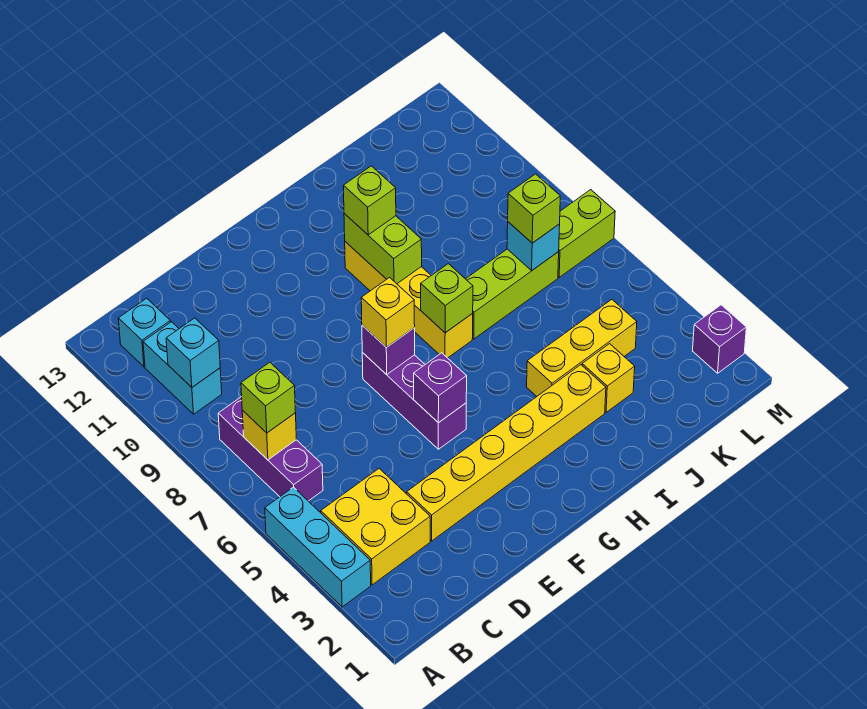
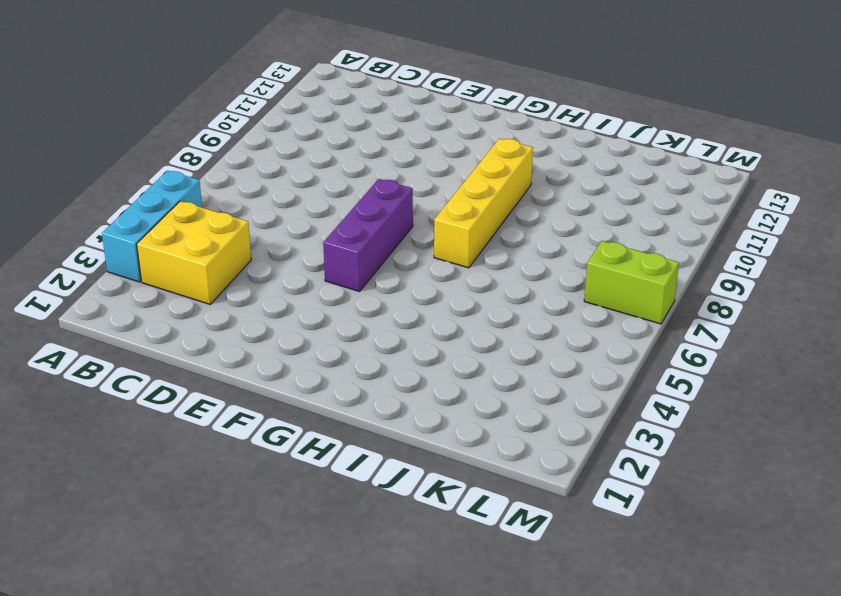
none -> purple brick B6:B8 level 1
none -> cyan brick B10:B11 level 1
none -> cyan brick B12 level 1

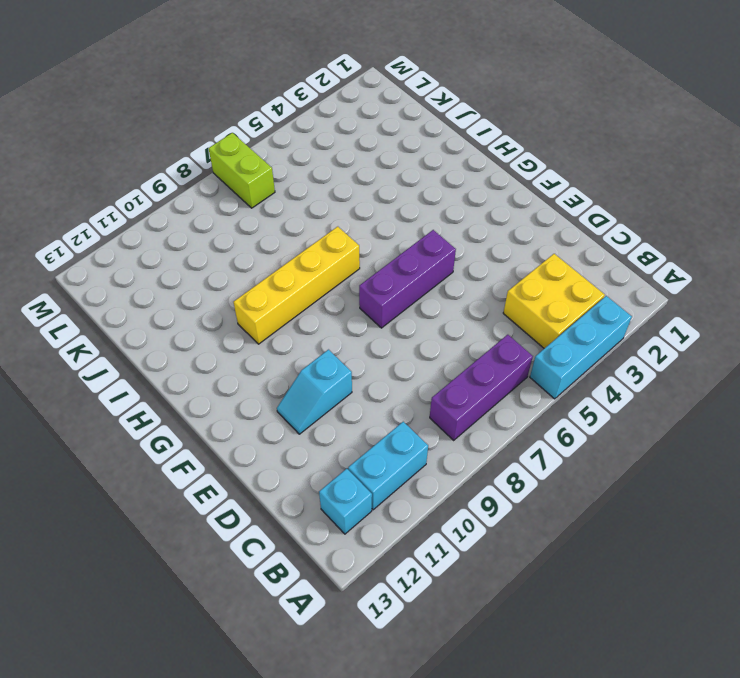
cyan slope E10:E11 level 1 top 10 -> none
none -> yellow brick D3:I3 level 1
none -> yellow brick I4:K4 level 1
none -> lime brick I7:K7 level 1

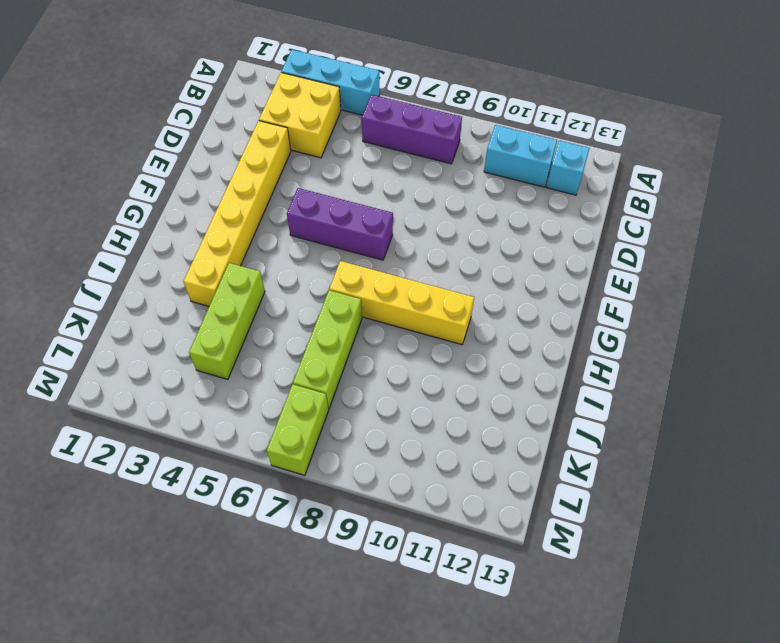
lime brick I4:K4 level 1 -> yellow brick I4:K4 level 1
none -> yellow brick J3 level 1
none -> purple brick M2 level 1
none -> yellow brick B7 level 2

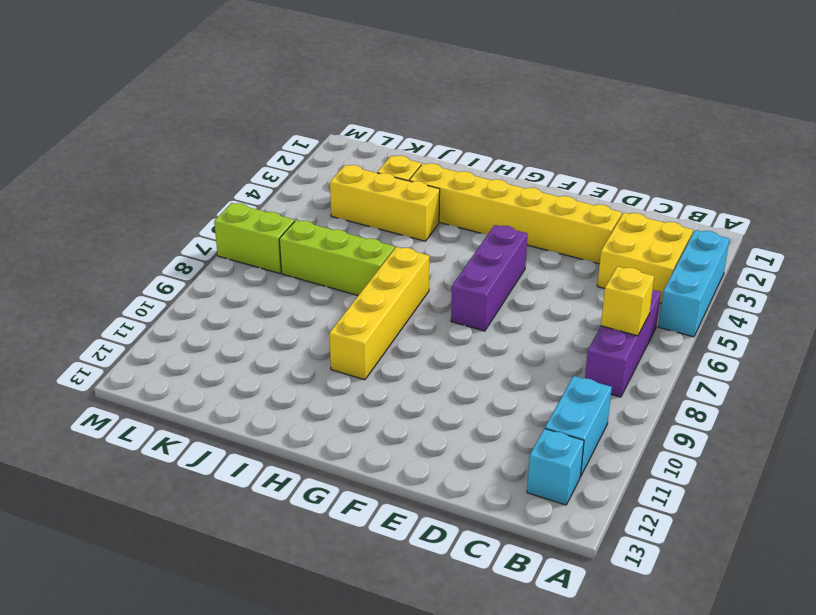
none -> purple brick M2 level 1
none -> cyan brick B10 level 2
none -> purple brick F5 level 2

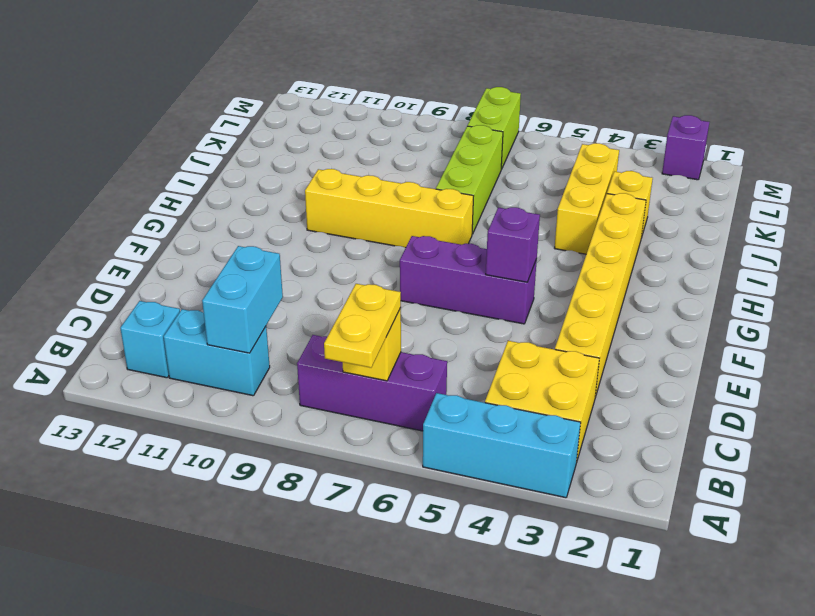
yellow plate A7:B7 level 3 -> lime brick B7 level 3
cyan brick B10:C10 level 2 -> cyan brick B10 level 2
none -> purple brick F7 level 2
none -> lime brick H7 level 2
none -> lime brick H9:H10 level 2

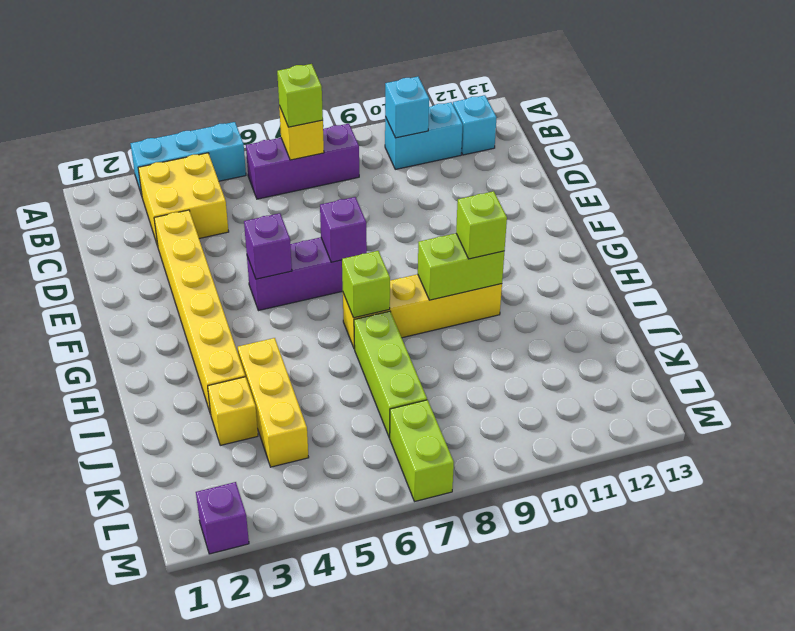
none -> cyan brick K7 level 2
none -> yellow brick F7 level 3
none -> lime brick K7 level 3

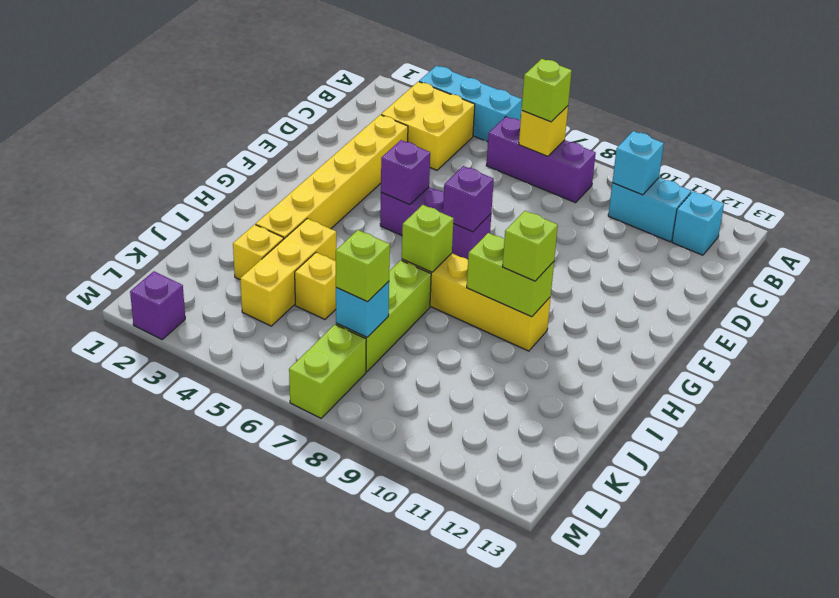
yellow brick J5 level 1 -> yellow brick F7 level 3

